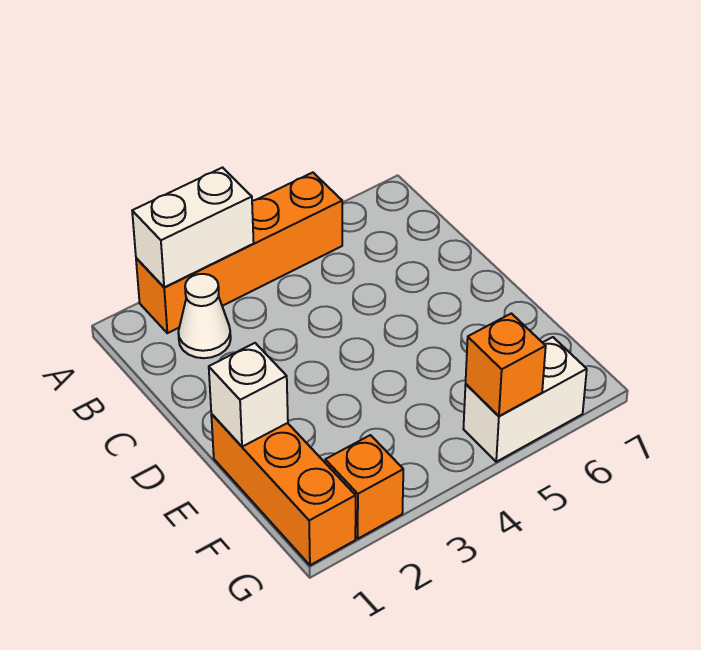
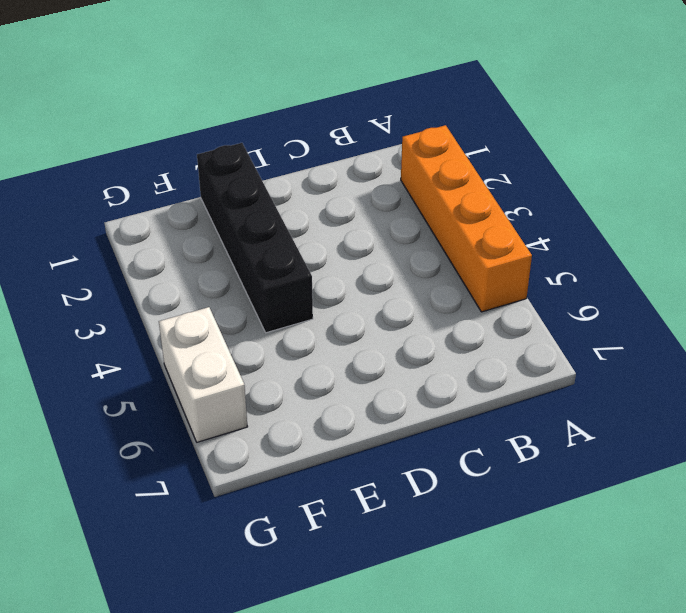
black brick E1:E4 level 1 -> orange brick E1:G1 level 1
none -> white cone B2 level 1
none -> orange brick G2 level 1

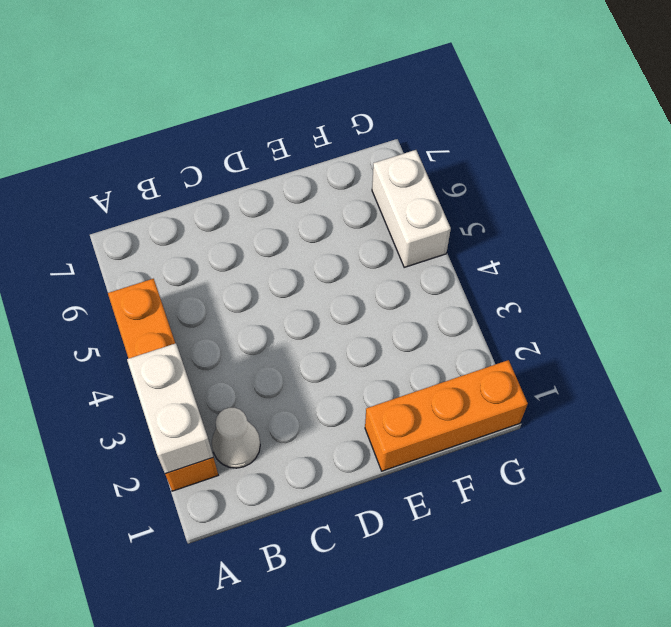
none -> orange brick G2 level 1
none -> white brick E1 level 2

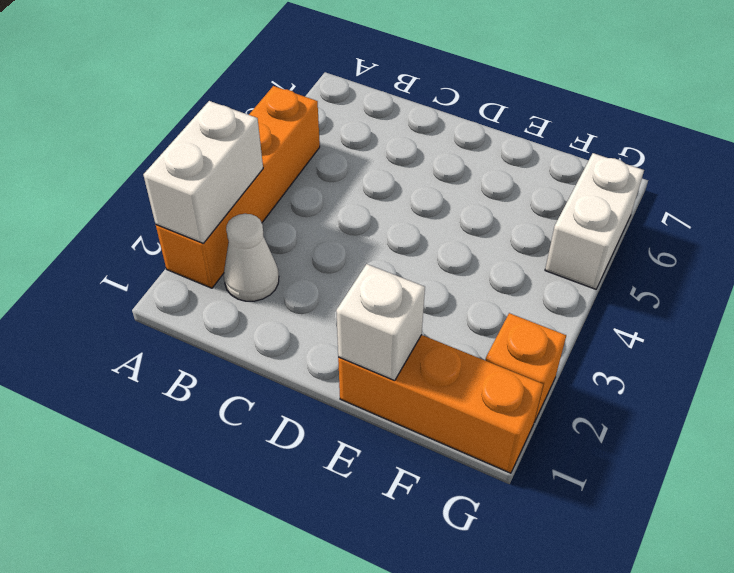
none -> orange brick G5 level 2

